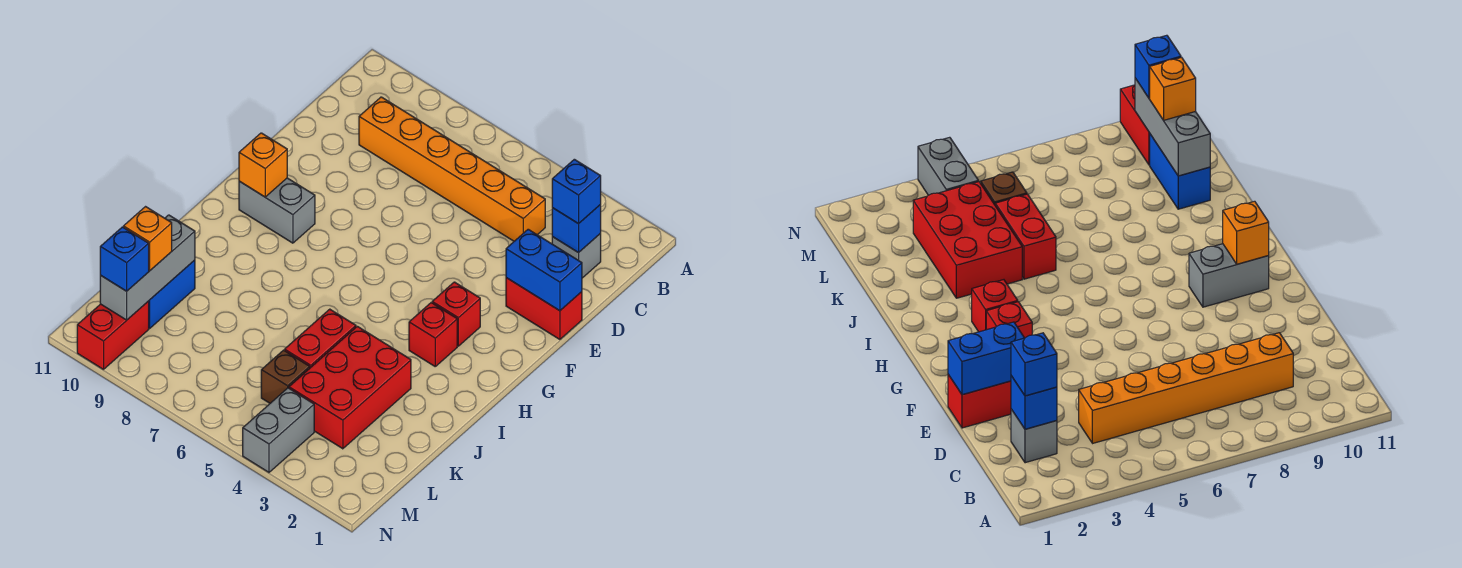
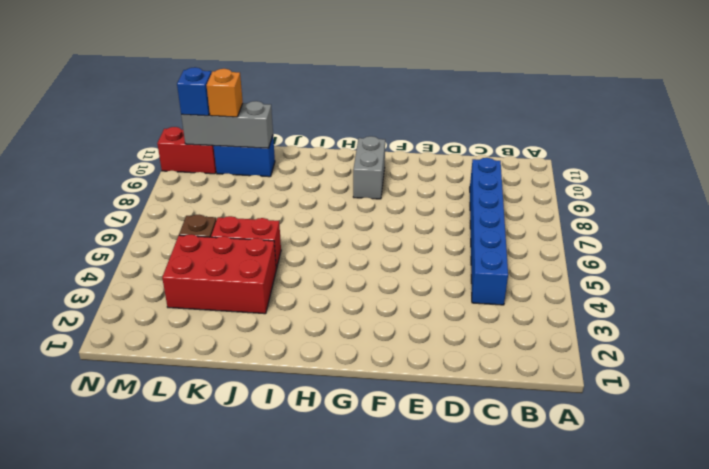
blue brick C4:C9 level 1 -> orange brick C4:C9 level 1
none -> grey brick C2 level 1
none -> red brick E1:E2 level 1
none -> red brick G3 level 1

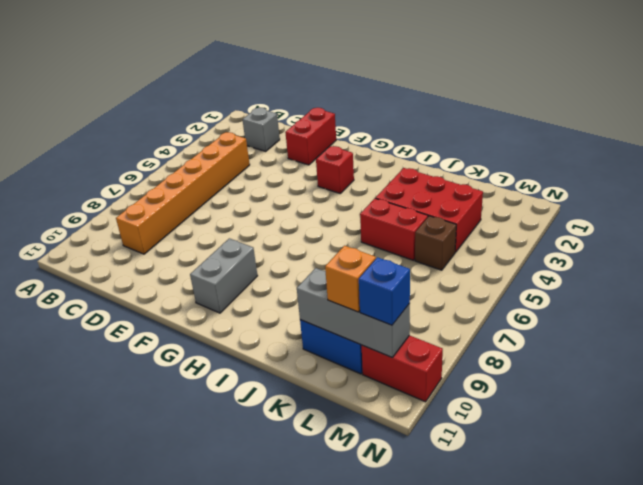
none -> red brick H3 level 1
none -> grey brick M4:N4 level 1
none -> blue brick C2 level 2

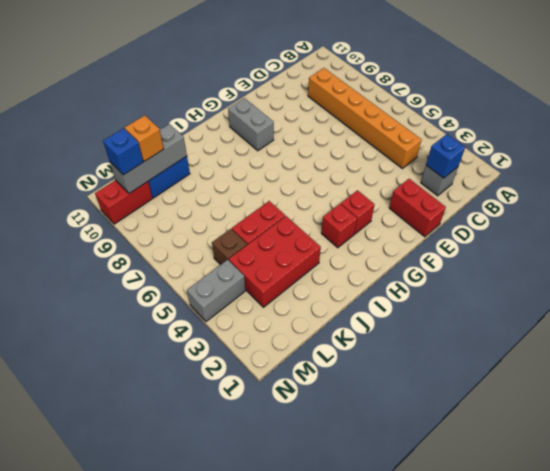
none -> blue brick E1:E2 level 2
none -> orange brick G10 level 2
none -> blue brick C2 level 3

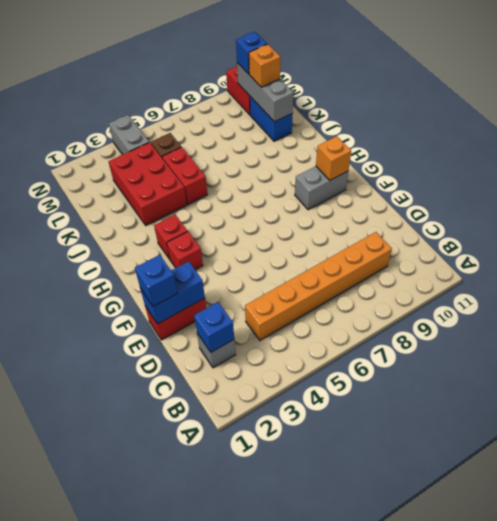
blue brick E1 level 3 -> blue brick C2 level 3

